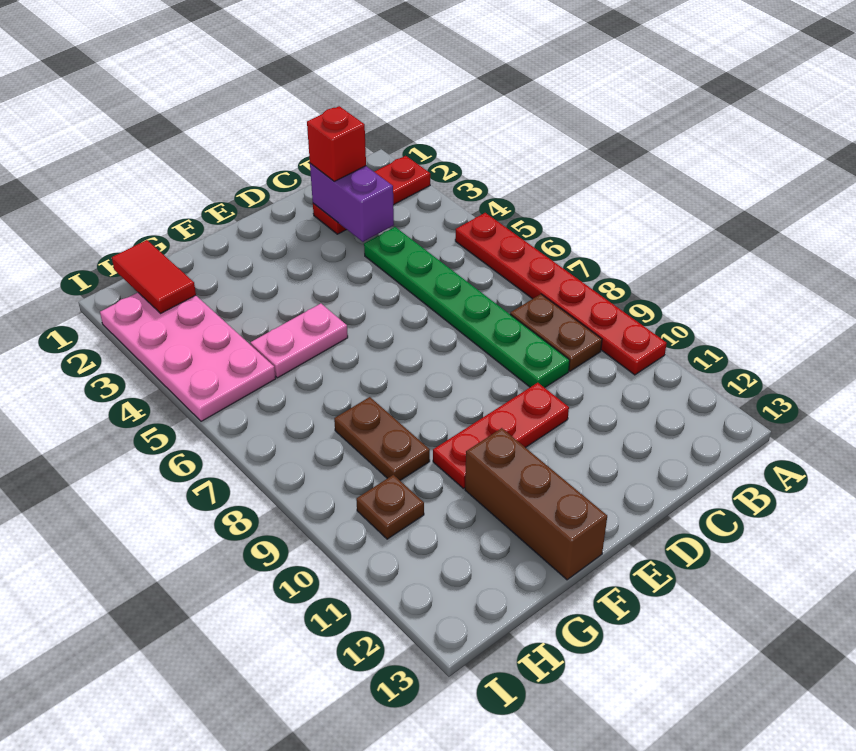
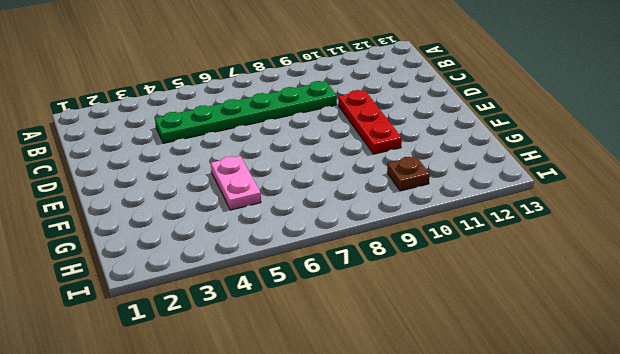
none -> red plate A2:C2 level 1
none -> red plate A5:A10 level 1
none -> brown plate B8:B9 level 1

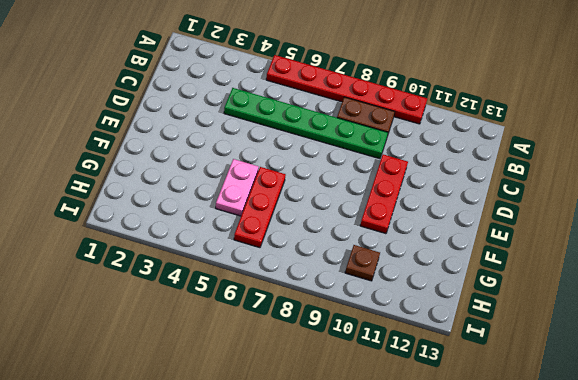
red plate F6:H6 level 1 -> red plate A2:C2 level 1
none -> brown brick F11:F13 level 1
none -> brown plate G8:G9 level 1
none -> pink plate H2:I5 level 1

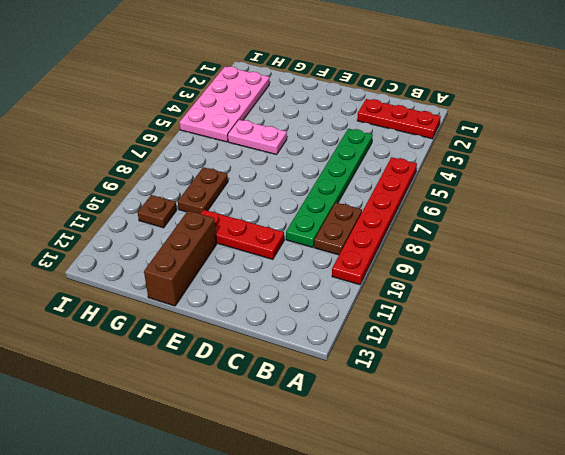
none -> purple brick C2:C3 level 2
none -> red tile H1:H2 level 2
none -> red brick C2 level 3

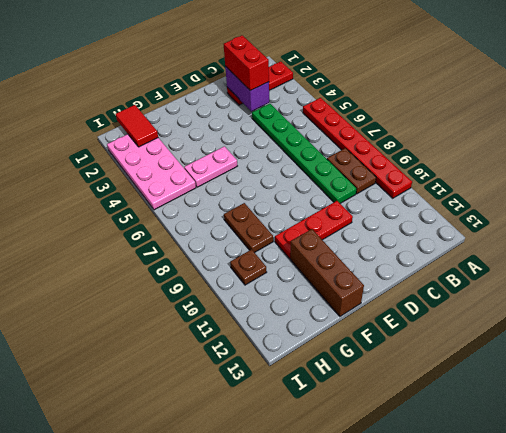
red brick C2:C3 level 3 -> red brick C2 level 3

